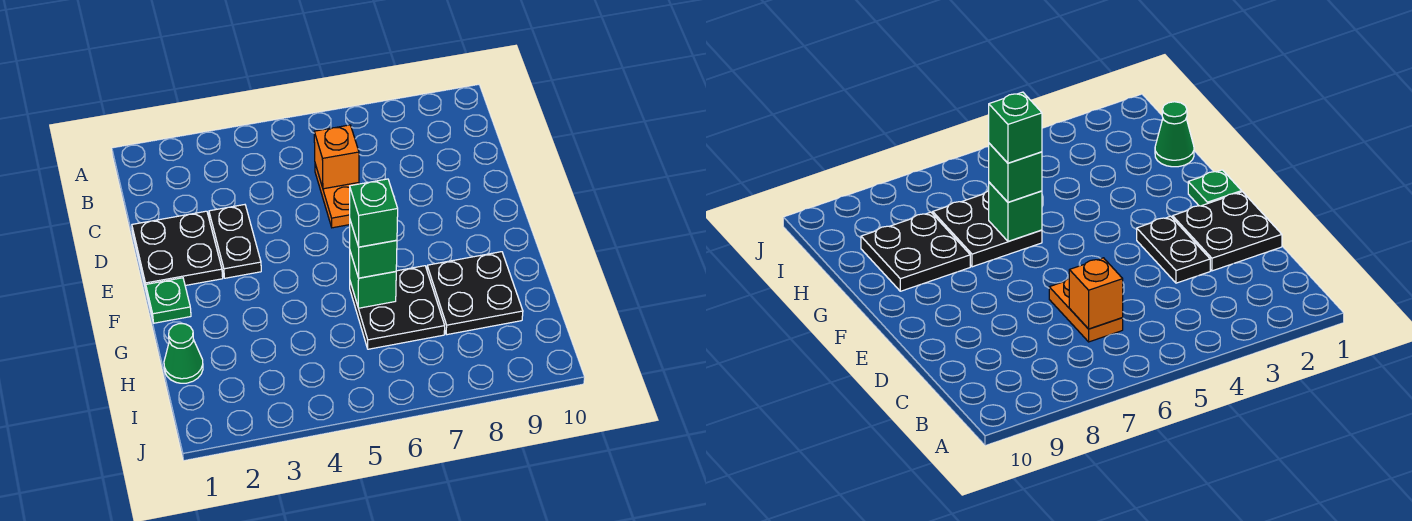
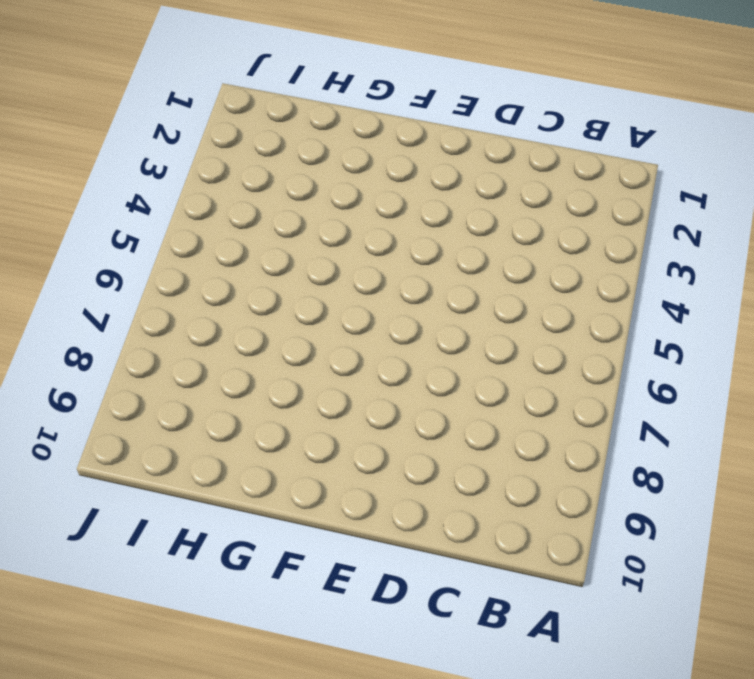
none -> orange plate C6:D6 level 1
none -> black plate D1:E2 level 1

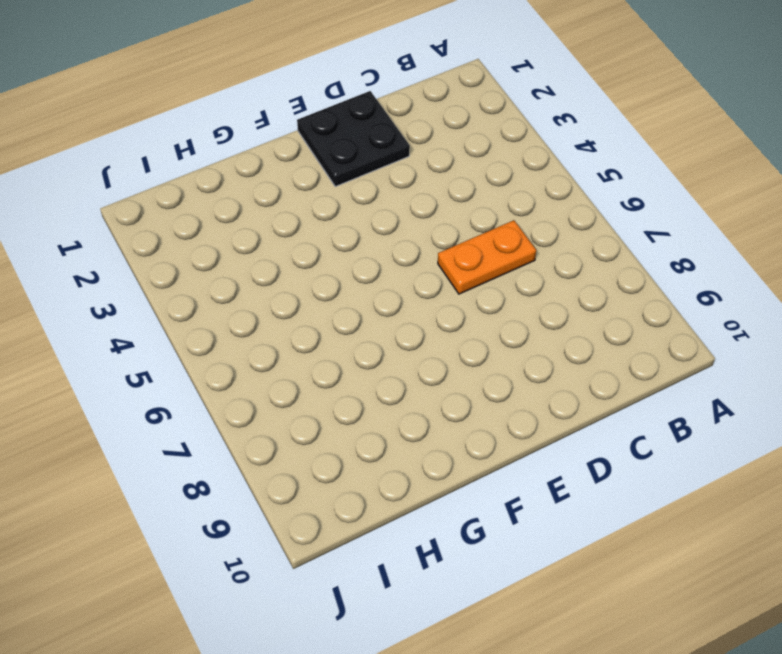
none -> black plate D3:E3 level 1
none -> green plate F1 level 1

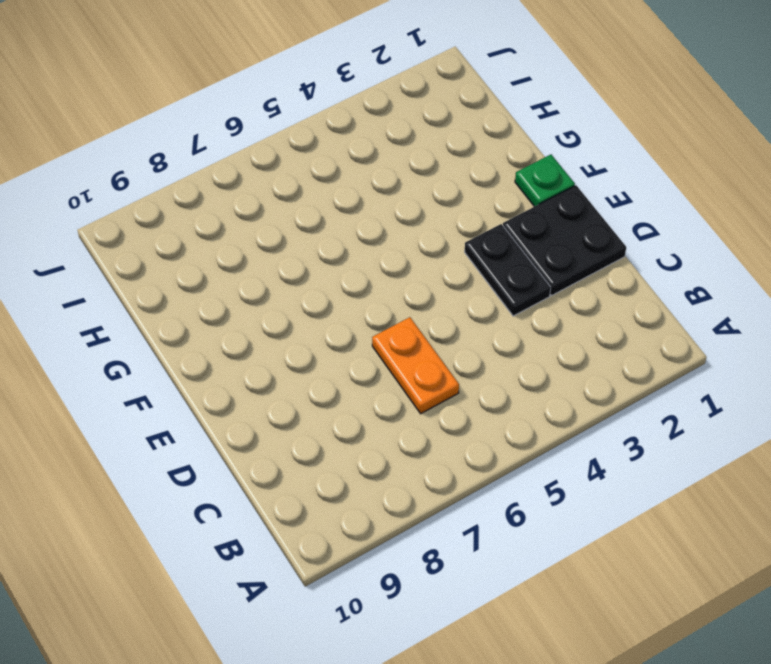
none -> black plate G6:H7 level 1
none -> black plate G8:H9 level 1

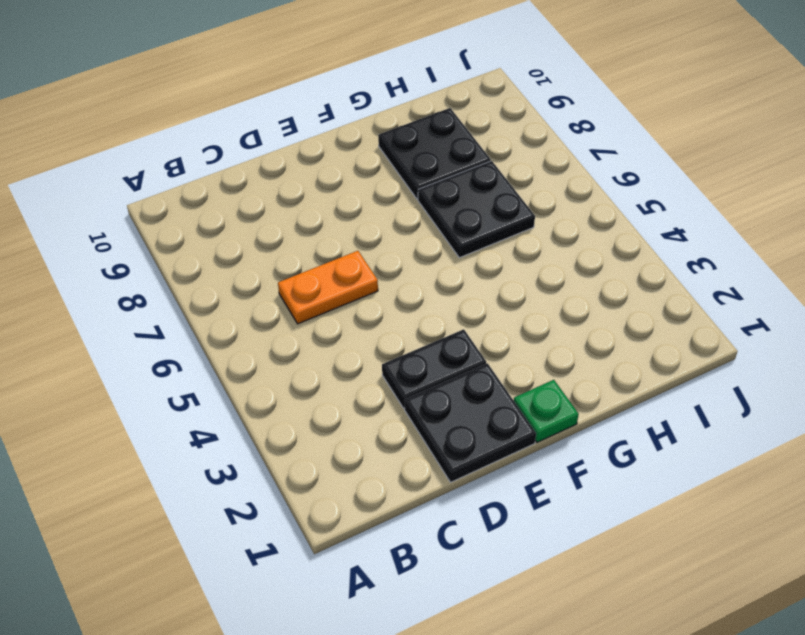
none -> green cone H1 level 1
none -> orange brick C6 level 2

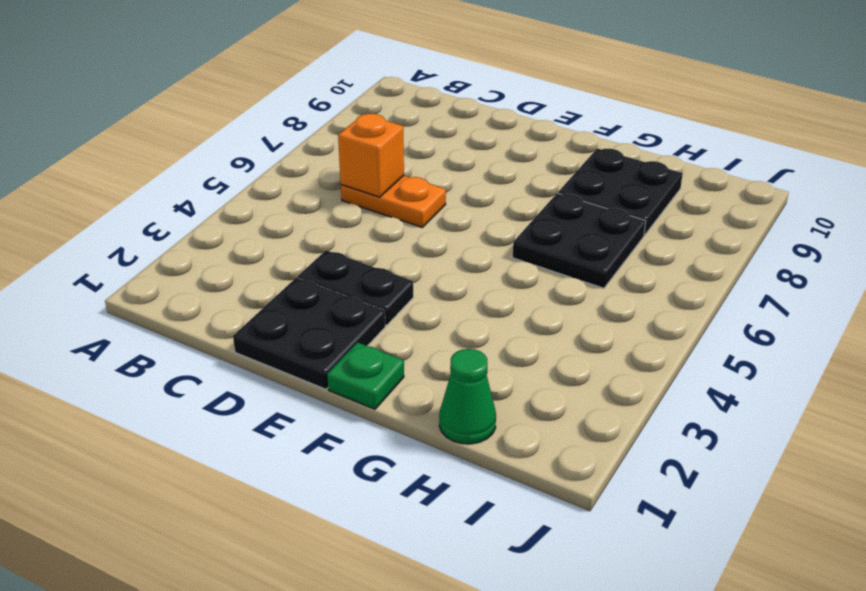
none -> green brick G6 level 2
none -> green brick G6 level 3

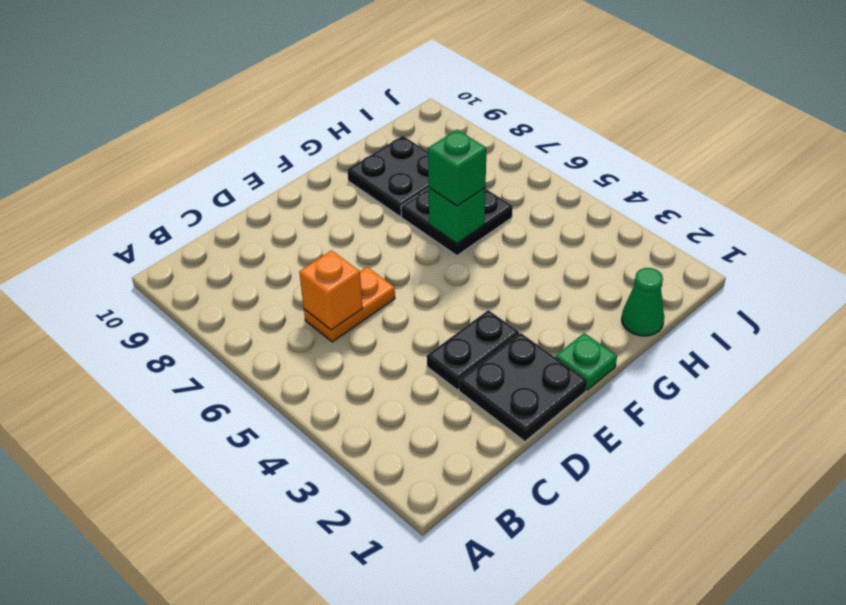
none -> green brick G6 level 4

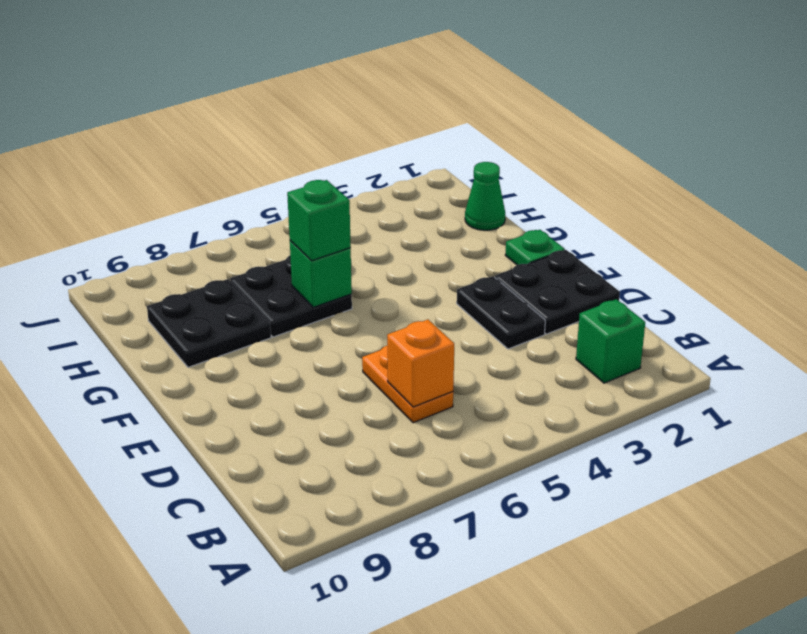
green brick B2 level 1 -> green brick G6 level 4

